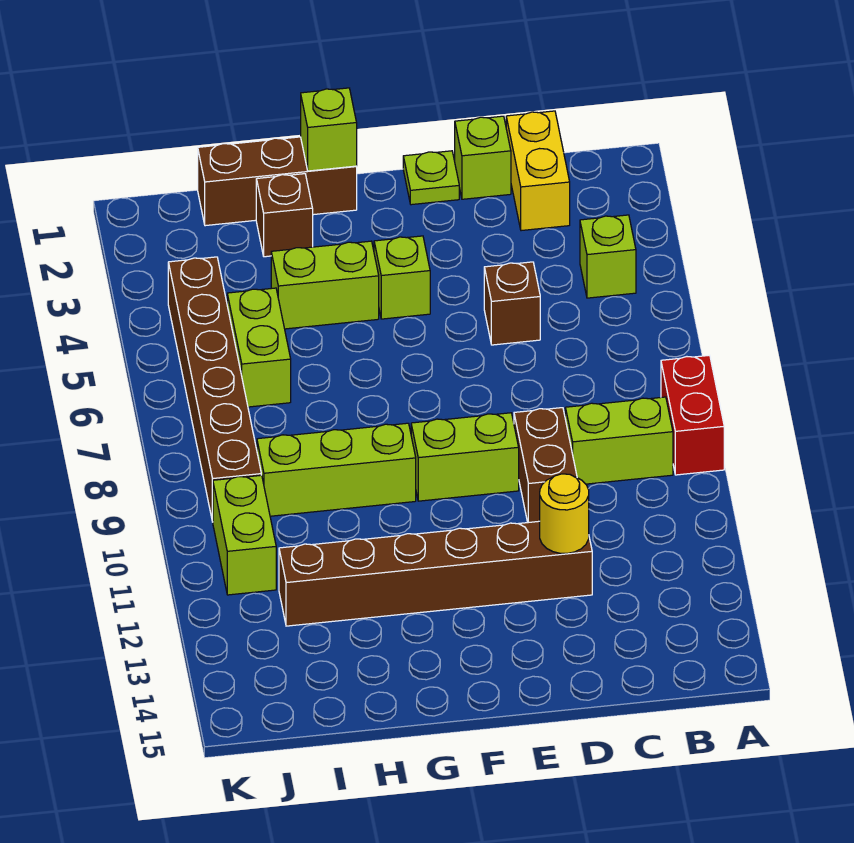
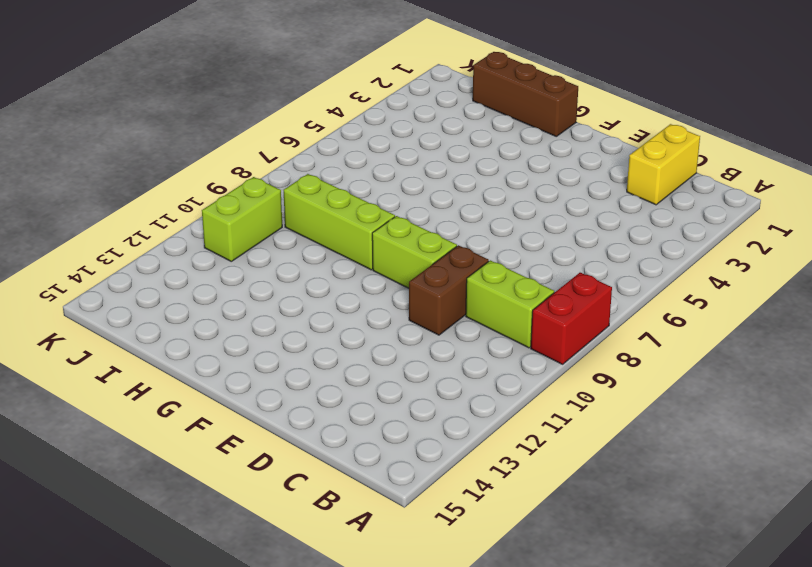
none -> lime brick B4 level 1
none -> lime brick D1 level 1
none -> brown brick D5 level 1

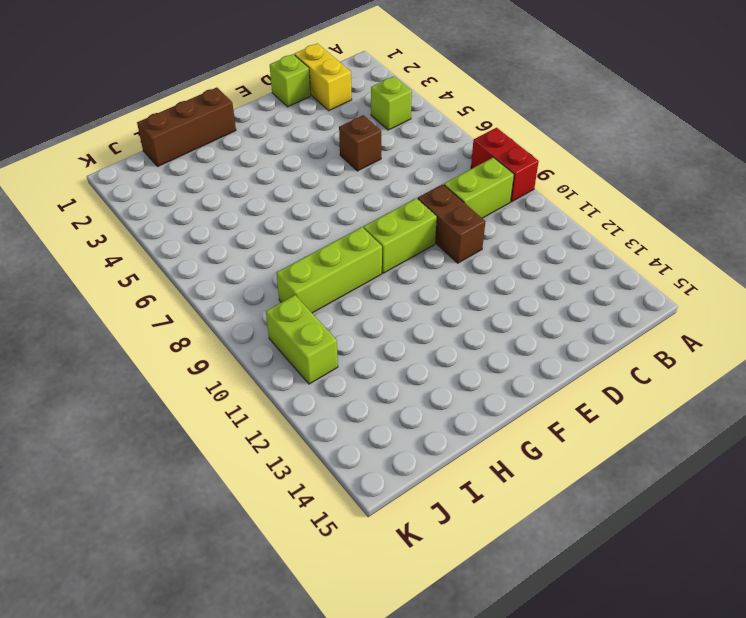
none -> brown brick D12:I12 level 1
none -> lime plate E1 level 1
none -> lime brick F4 level 1

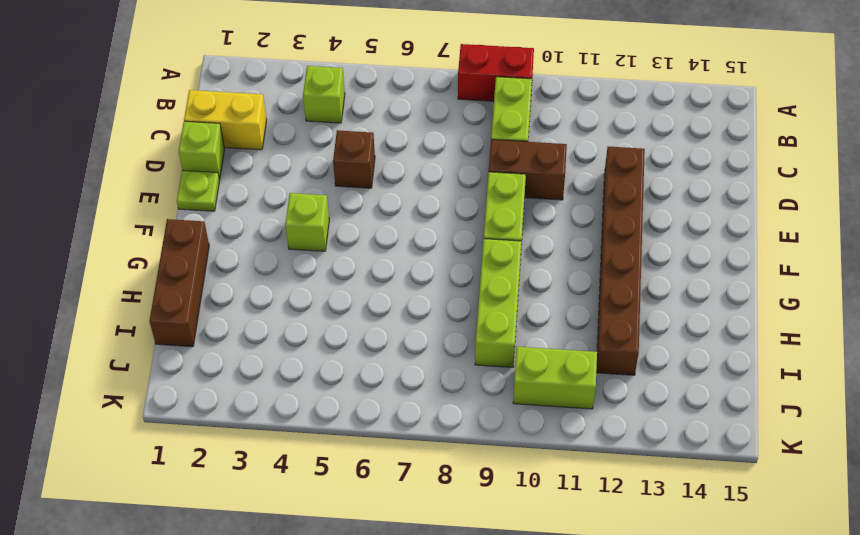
none -> lime brick G4:H4 level 1
none -> brown brick H2 level 1
none -> lime brick I5:I6 level 1

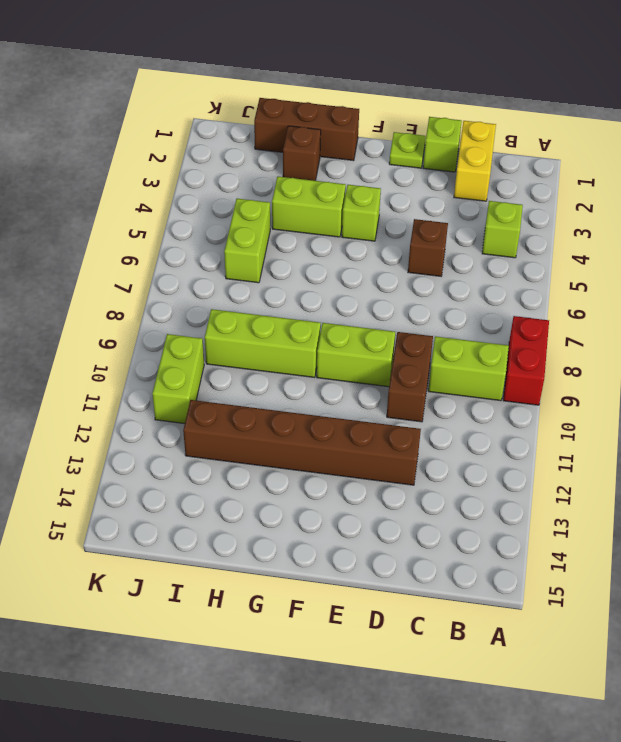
none -> brown brick J4:J9 level 1
none -> yellow round brick D12 level 2
none -> lime brick G1 level 2

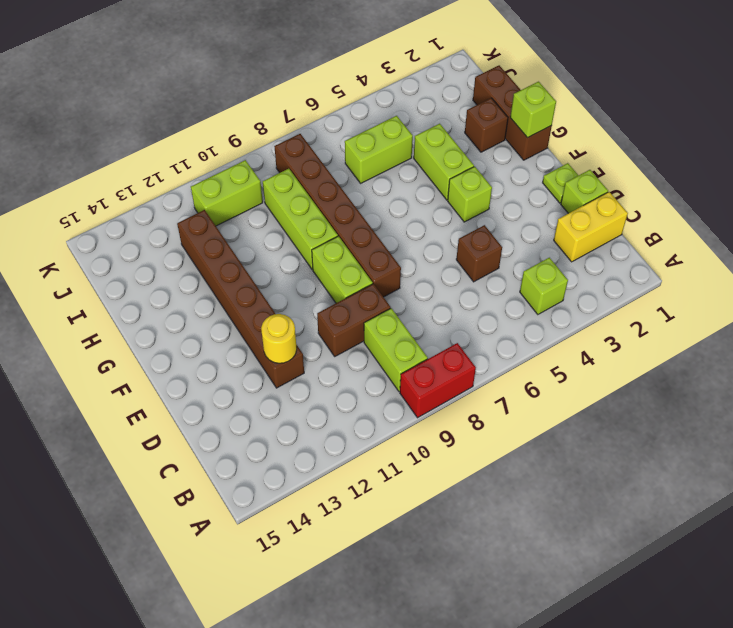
brown brick E8:J8 level 1 -> brown brick J4:J9 level 1

